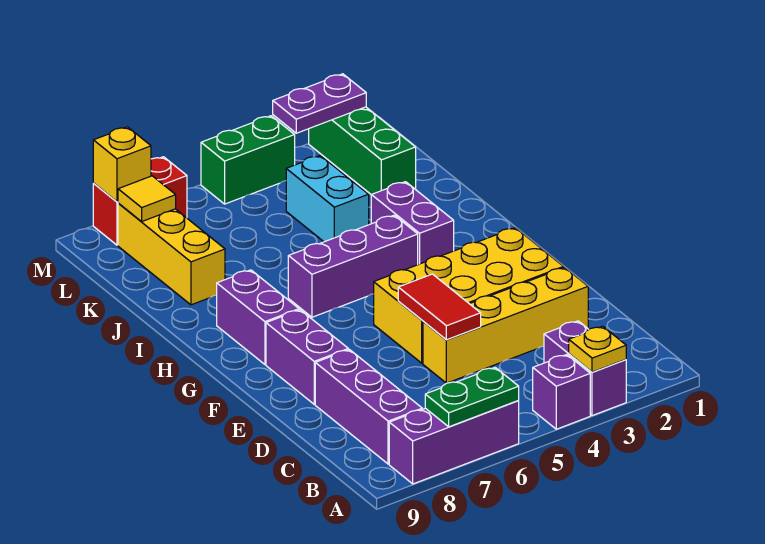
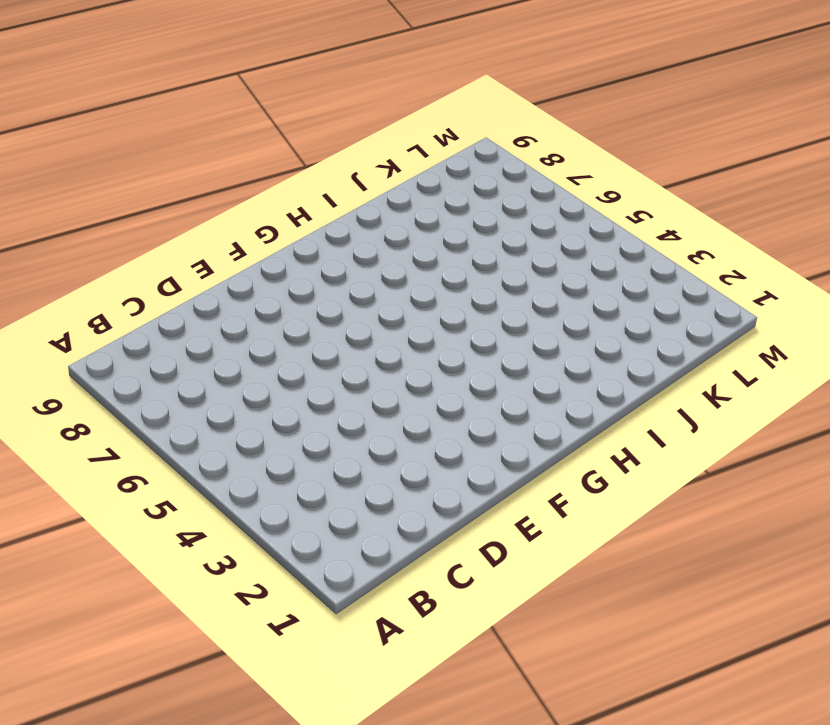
none -> purple brick A3:B3 level 1
none -> purple brick A4 level 1
none -> purple brick A6:A8 level 1

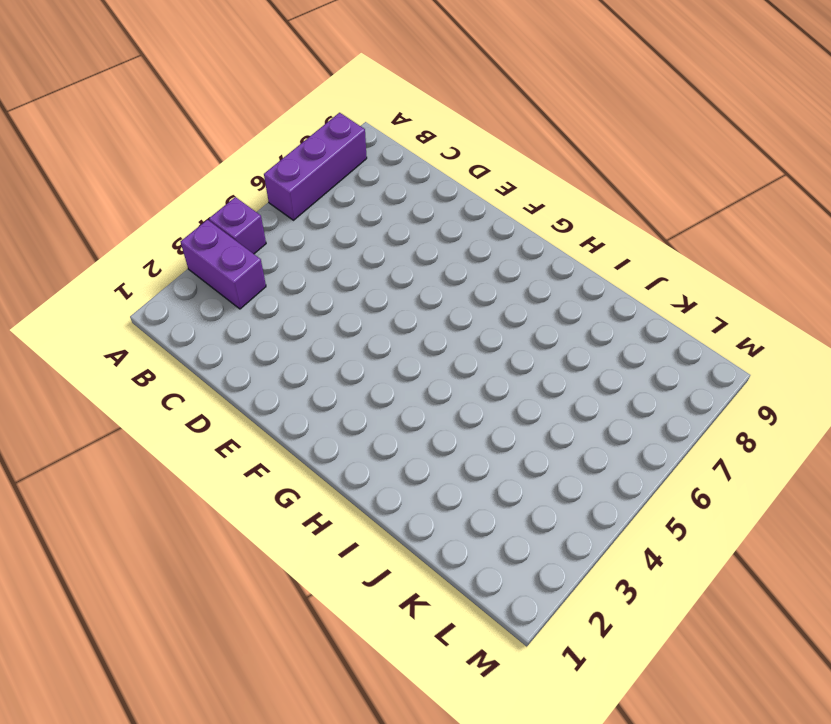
none -> purple brick B8:D8 level 1
none -> yellow brick D2:D5 level 1
none -> yellow brick E2:F5 level 1

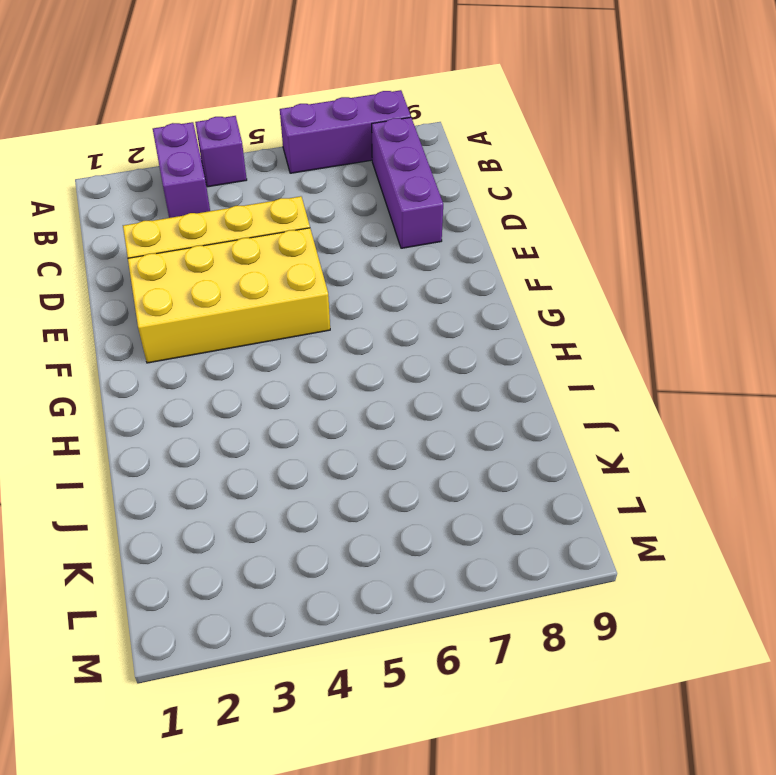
none -> purple brick E8:F8 level 1
none -> purple brick G8:H8 level 1
none -> purple brick H3:I3 level 1

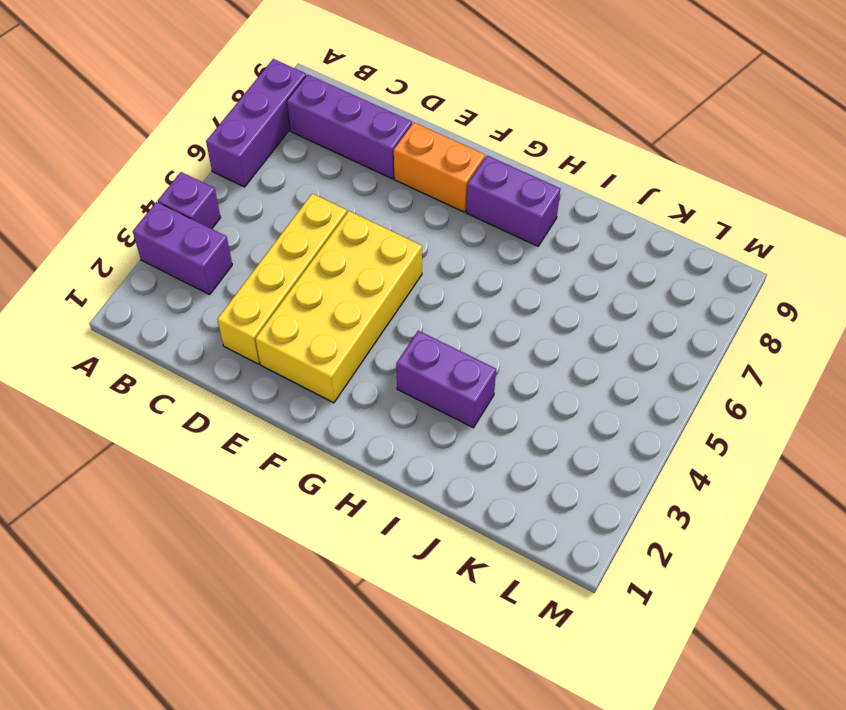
orange brick E8:F8 level 1 -> purple brick E8:F8 level 1
none -> purple brick H4:H6 level 1
none -> cyan brick J4:K4 level 1
none -> yellow brick J8:L8 level 1

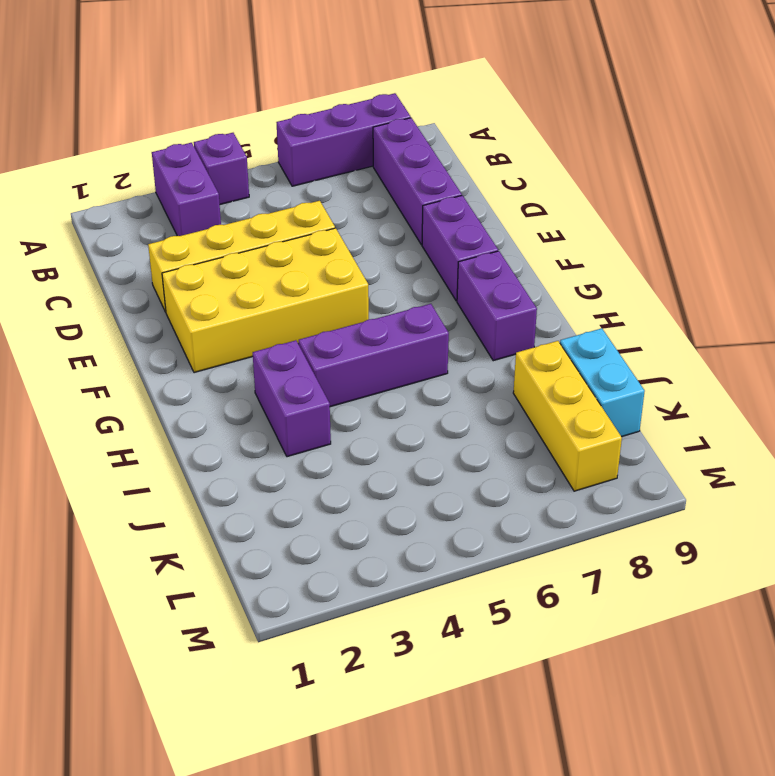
cyan brick J9:K9 level 1 -> cyan brick J4:K4 level 1
none -> green brick K2:M2 level 1
none -> green brick M4:M5 level 1
none -> red brick M7:M8 level 1

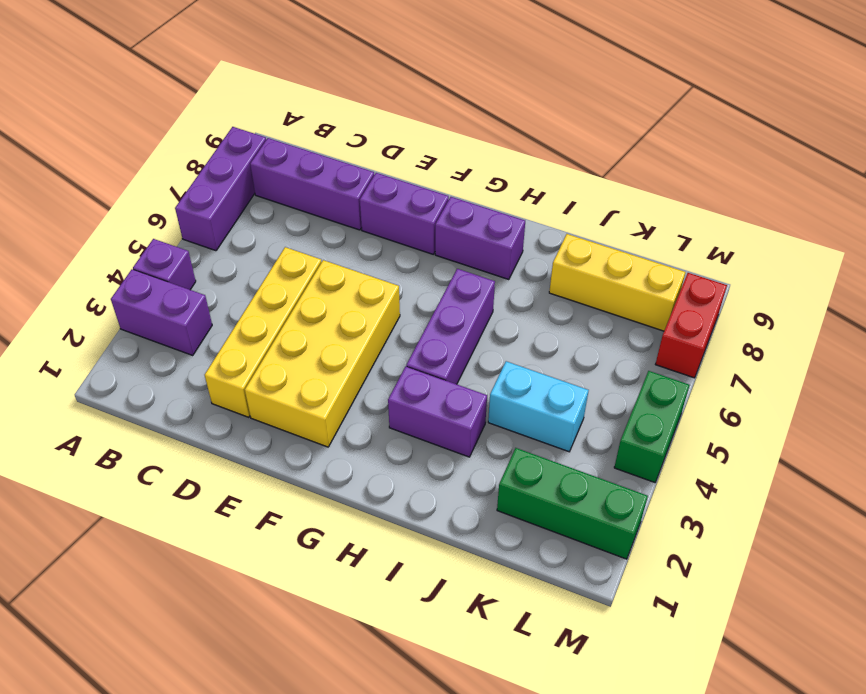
none -> yellow plate A3 level 2
none -> green plate A6:A7 level 2
none -> red tile D5:E5 level 2

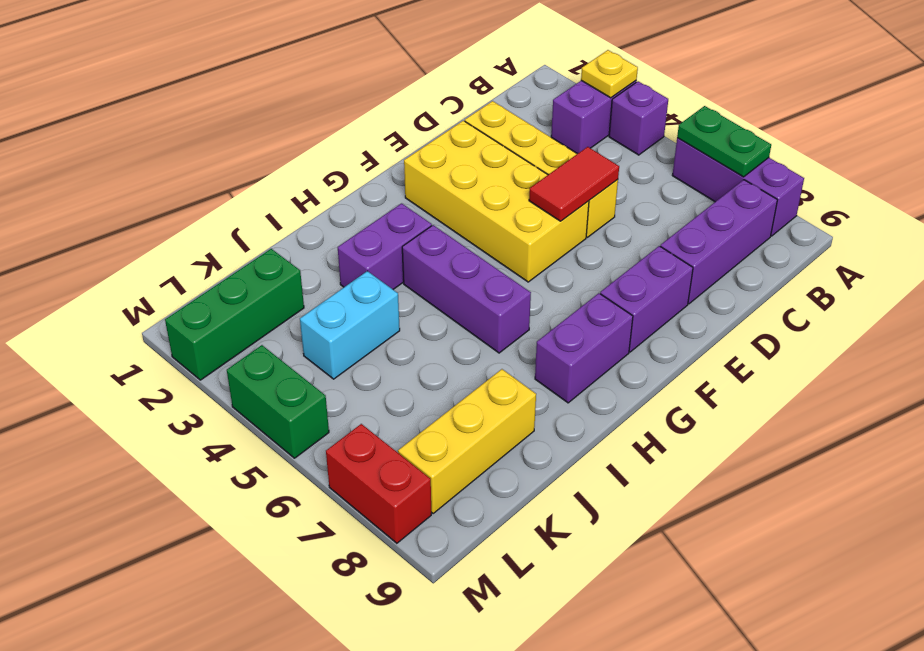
none -> yellow tile L8 level 2
none -> purple plate M2:M3 level 2
none -> yellow brick M8 level 2

